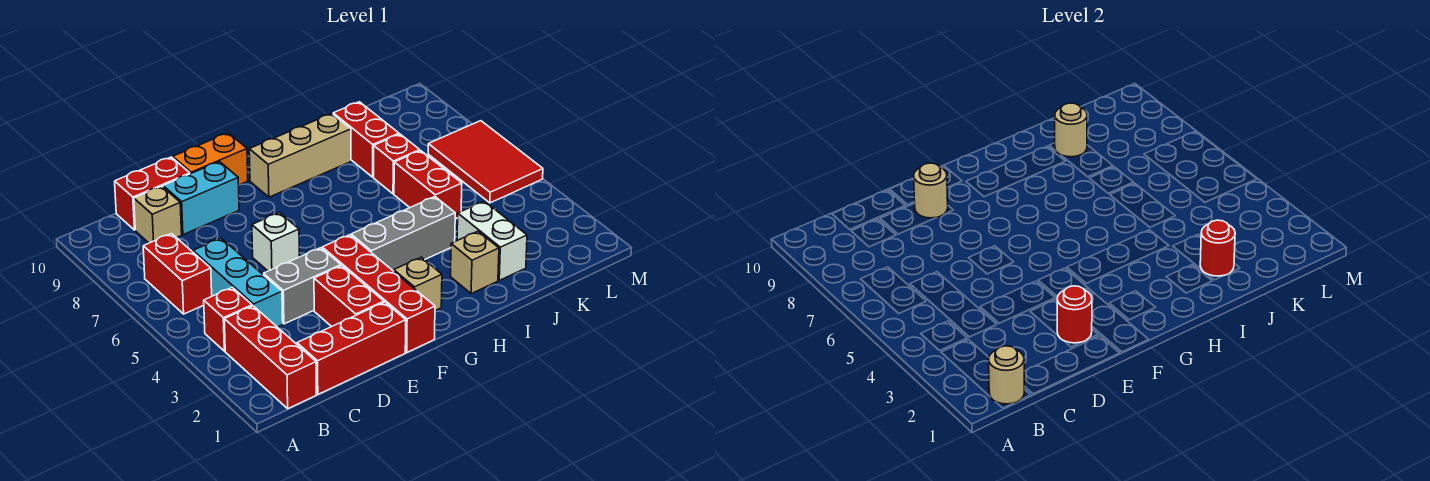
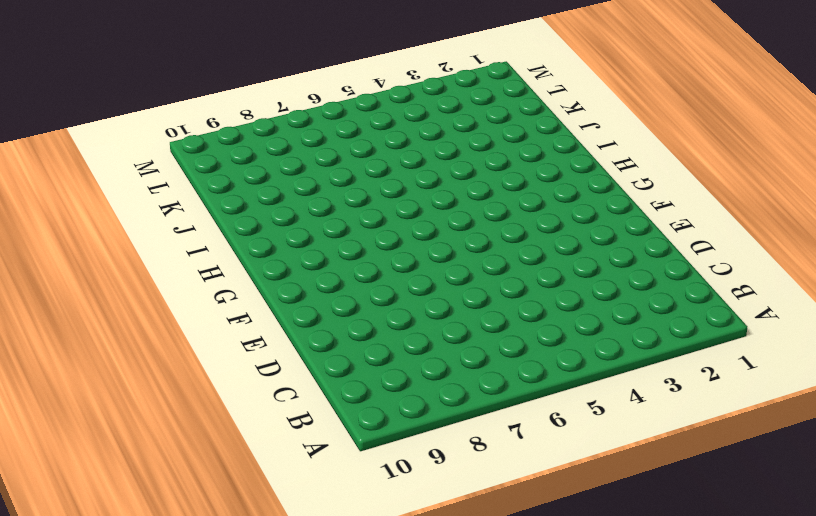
none -> red brick B1:B3 level 1
none -> red brick B4 level 1
none -> red brick B6:B7 level 1

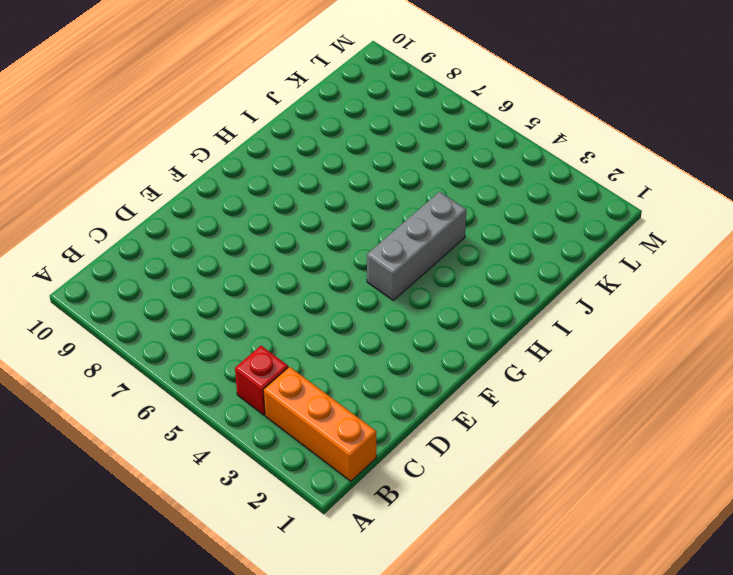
orange brick B1:B3 level 1 -> red brick B1:B3 level 1
none -> red brick B6:B7 level 1
none -> red brick C1:E1 level 1
none -> cyan brick C4:C6 level 1

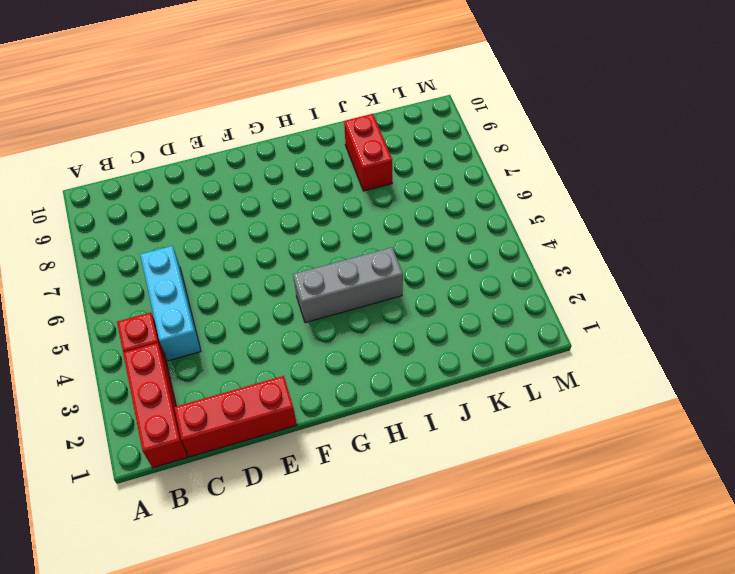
none -> red brick B6:B7 level 1
none -> tan brick C9 level 1
none -> red brick C10:D10 level 1

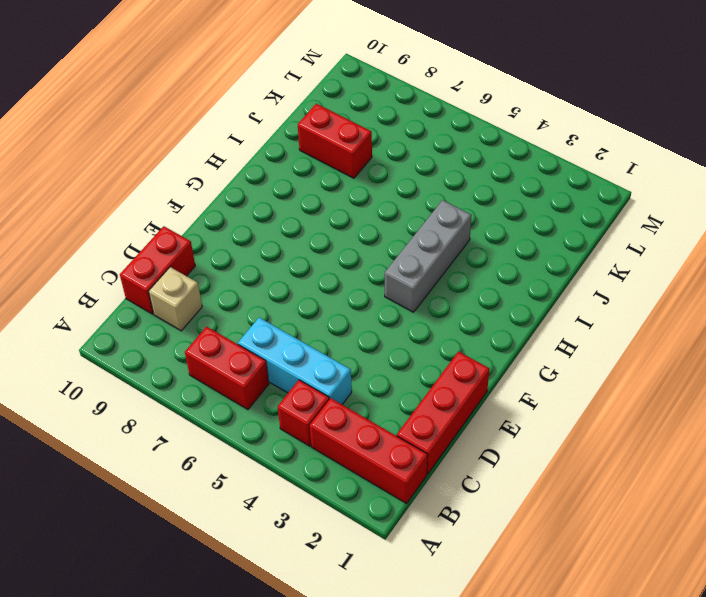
none -> grey brick D4:E4 level 1
none -> cyan brick D9:E9 level 1
none -> red brick E2:E3 level 1

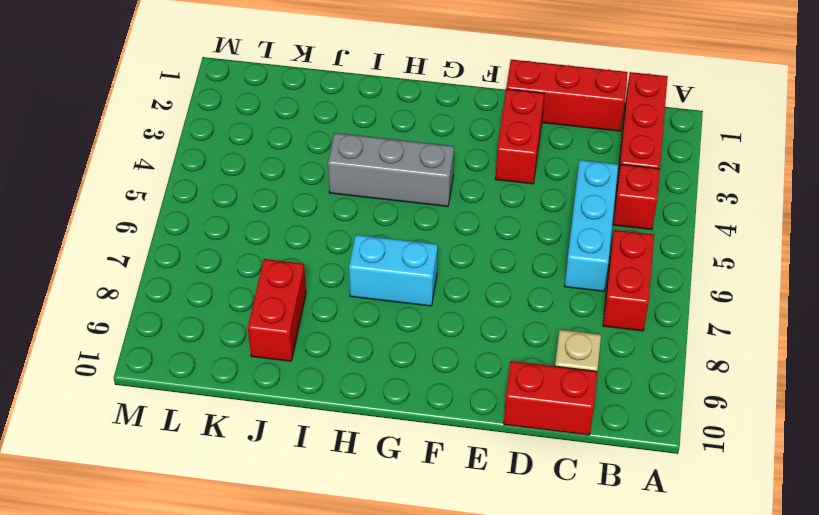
cyan brick G7:H7 level 1 -> cyan brick D9:E9 level 1
none -> grey brick D4:E4 level 1
none -> white brick E6 level 1
none -> orange brick E10:F10 level 1

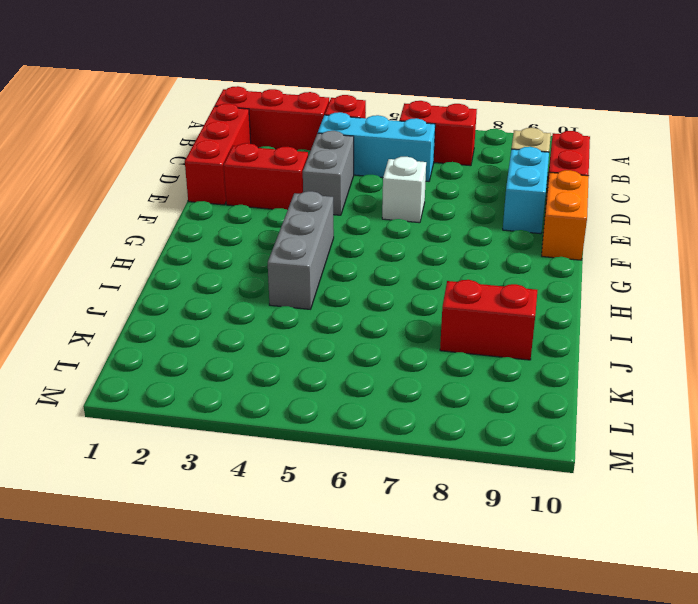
none -> red brick F1:F4 level 1
none -> tan brick G2 level 1
none -> tan brick G9:I9 level 1

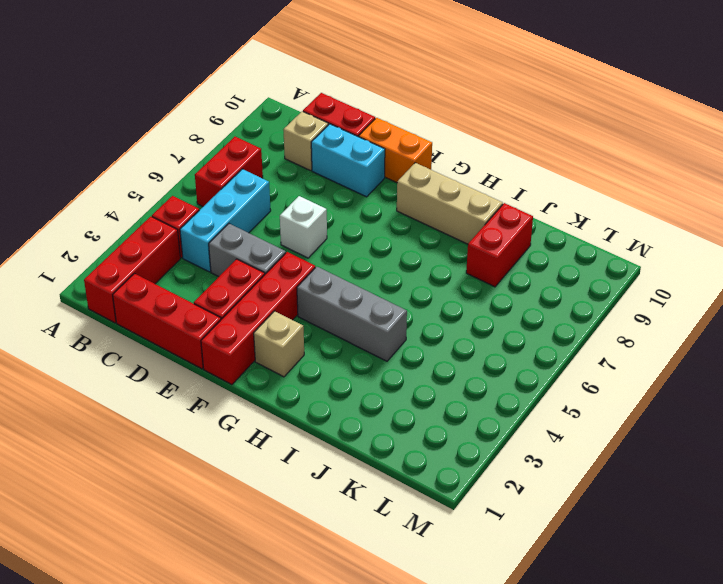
none -> tan brick I2 level 1
none -> white brick J2:J3 level 1
none -> red brick J5:J6 level 1

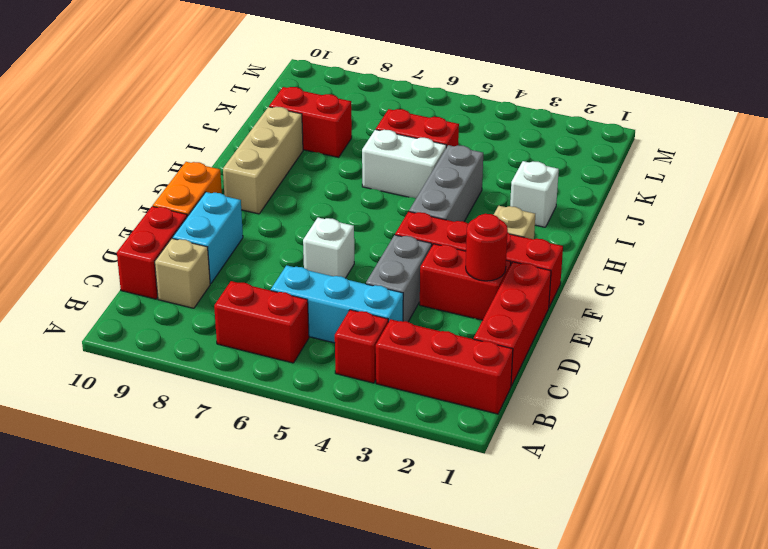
white brick I2 level 1 -> tan brick I2 level 1
white brick I5:I6 level 1 -> white brick J2:J3 level 1
none -> red brick J7 level 1
none -> red tile L5:M7 level 1
none -> tan round brick B1 level 2

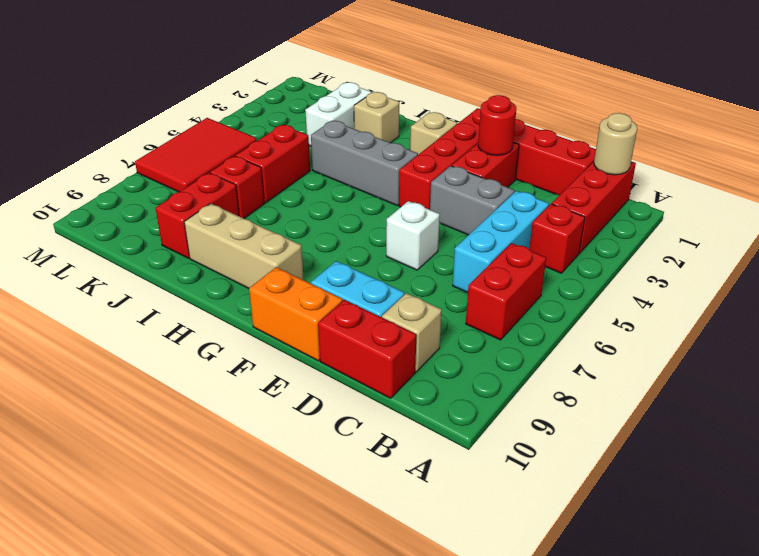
none -> tan round brick E9 level 2
none -> red round brick J2 level 2
none -> tan round brick J9 level 2

